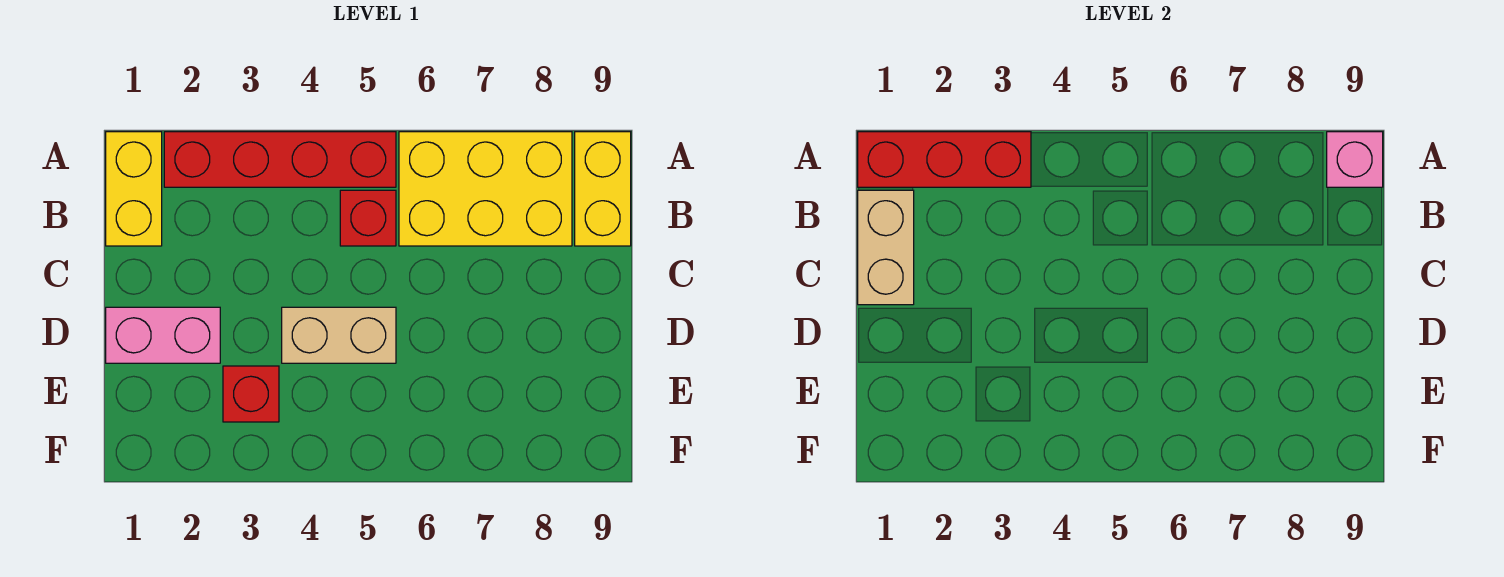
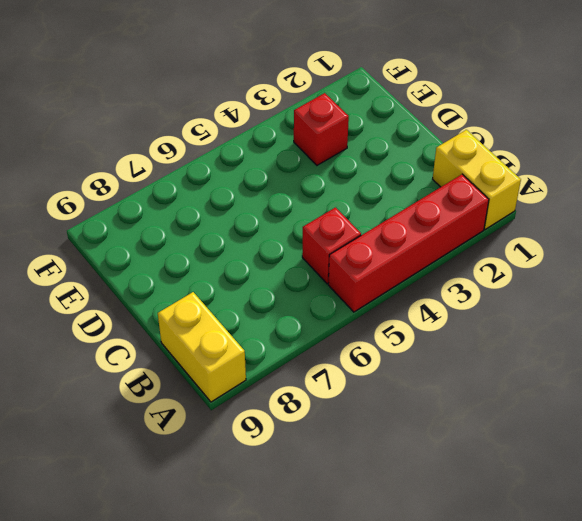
none -> yellow brick A6:B8 level 1
none -> pink brick D1:D2 level 1

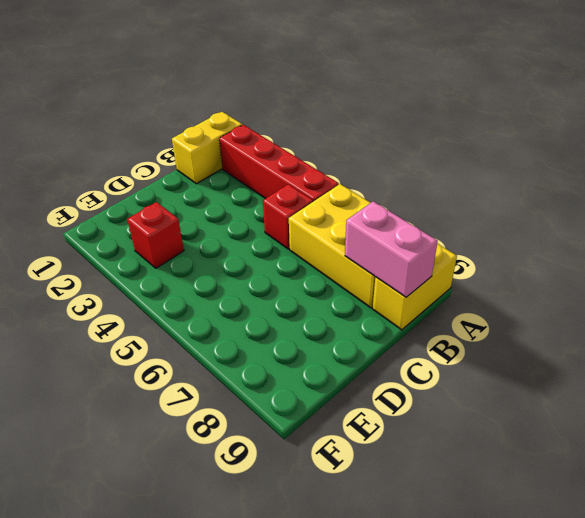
pink brick B8:B9 level 2 -> pink brick D1:D2 level 1
none -> tan brick D4:D5 level 1
none -> red brick A1:A3 level 2

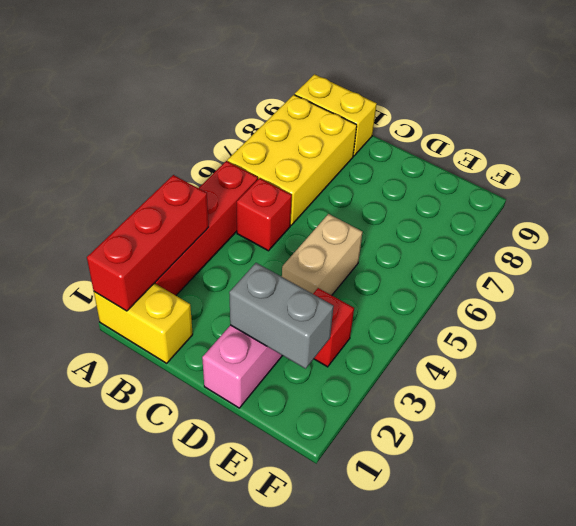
grey brick D2:E2 level 2 -> none
none -> pink brick A9 level 2
none -> tan brick B1:C1 level 2

